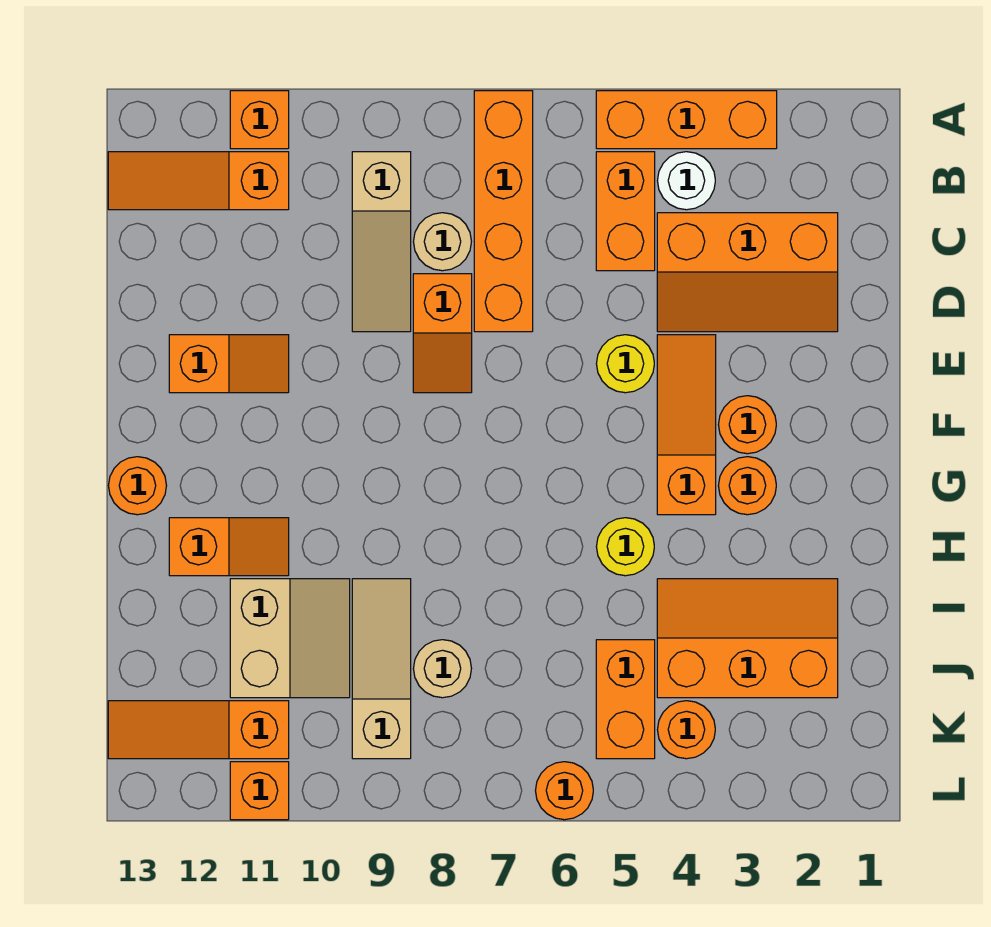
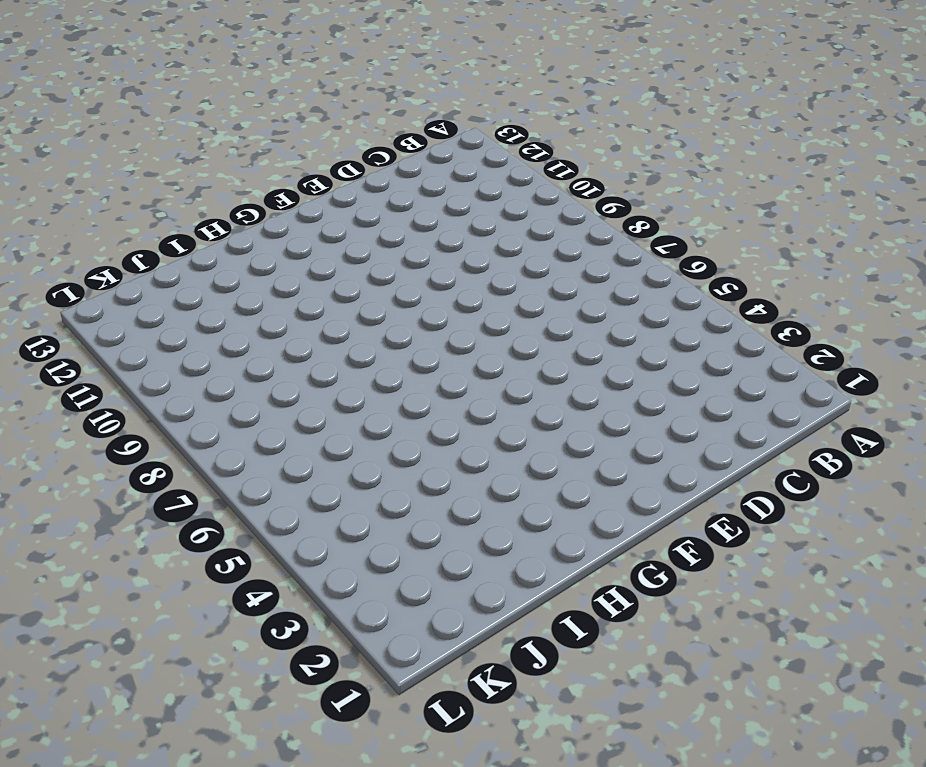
none -> orange brick A3:A5 level 1
none -> orange brick A7:D7 level 1
none -> orange brick A11 level 1

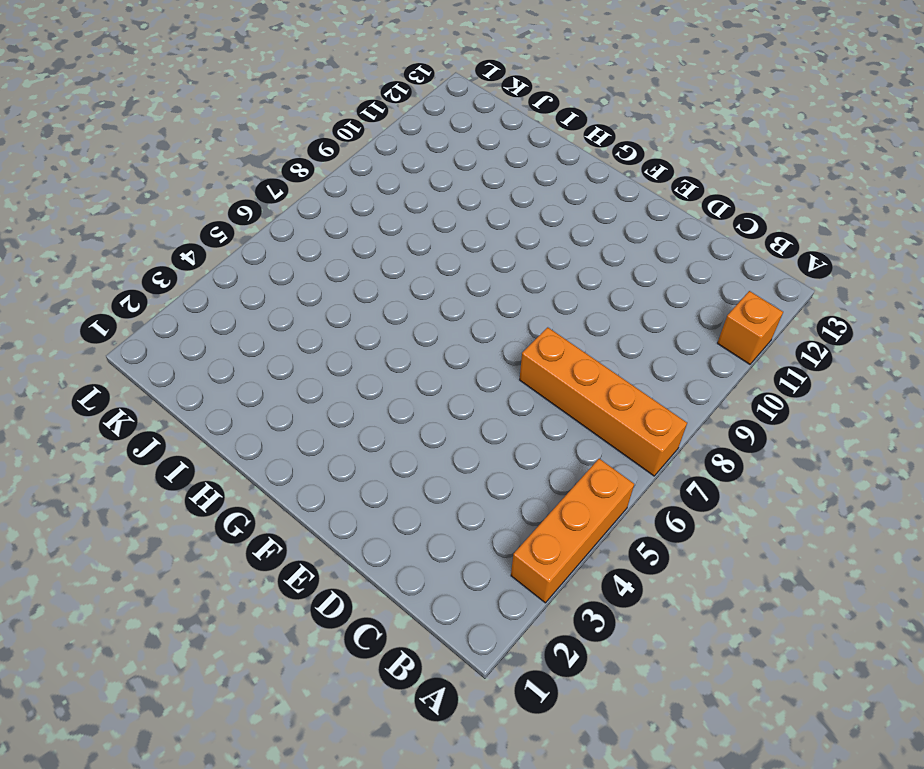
none -> white round brick B4 level 1
none -> orange brick B5:C5 level 1
none -> tan slope B9:D9 level 1 top B

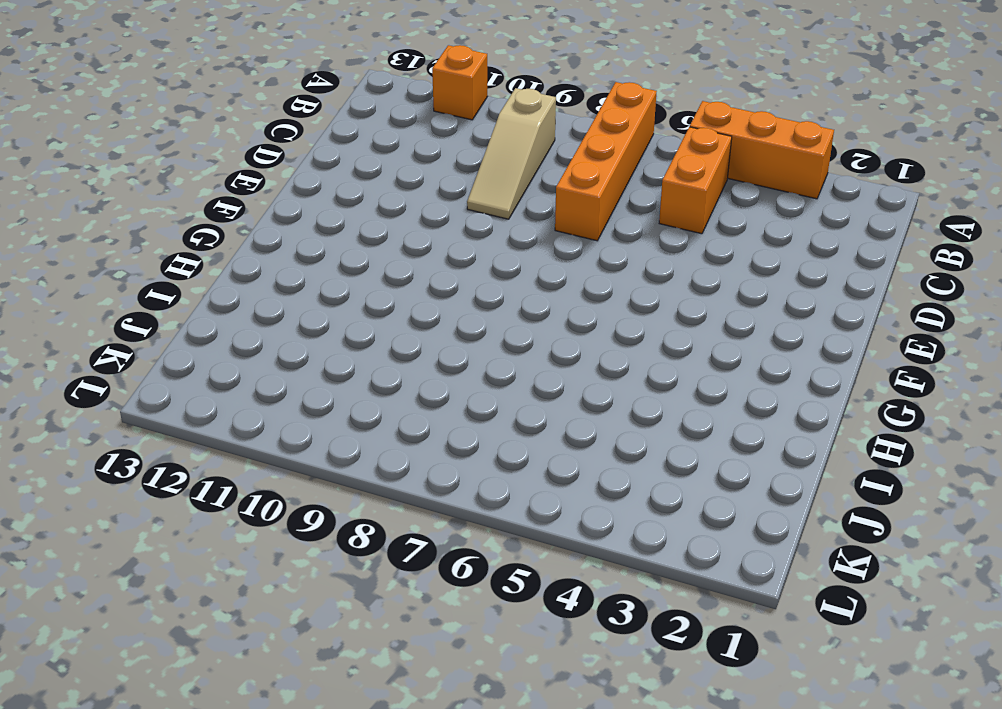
none -> white round brick B4 level 1
none -> orange slope B11:B13 level 1 top 11
none -> orange slope C2:D4 level 1 top C

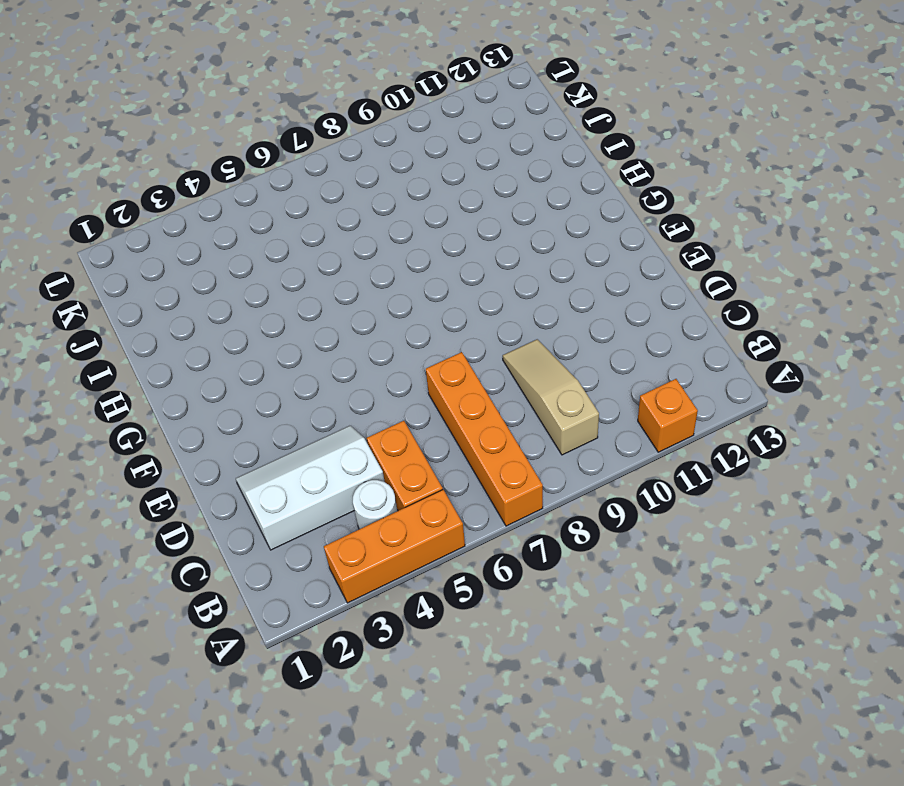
white slope C2:D4 level 1 top C -> orange slope C2:D4 level 1 top C
none -> orange slope B11:B13 level 1 top 11
none -> tan round brick C8 level 1
none -> orange slope D8:E8 level 1 top D

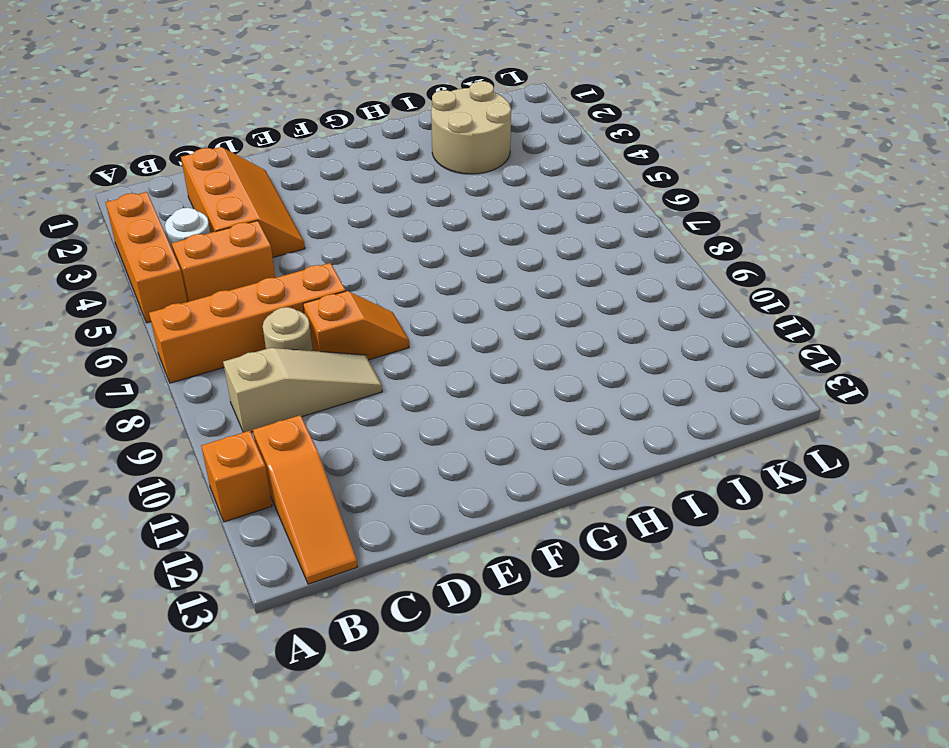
tan round brick I2:J3 level 1 -> orange slope I2:J4 level 1 top J
none -> orange slope E4:G4 level 1 top G
none -> yellow round brick E5 level 1
none -> orange slope E11:E12 level 1 top 12

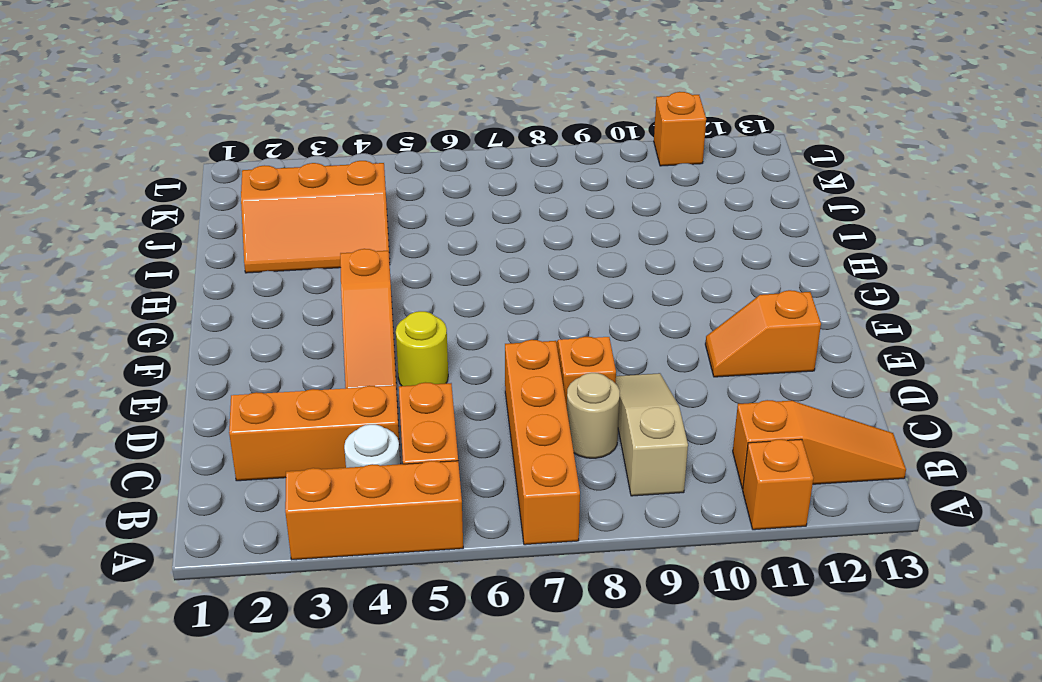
none -> orange round brick F3 level 1
none -> orange round brick G3 level 1
none -> orange round brick G13 level 1

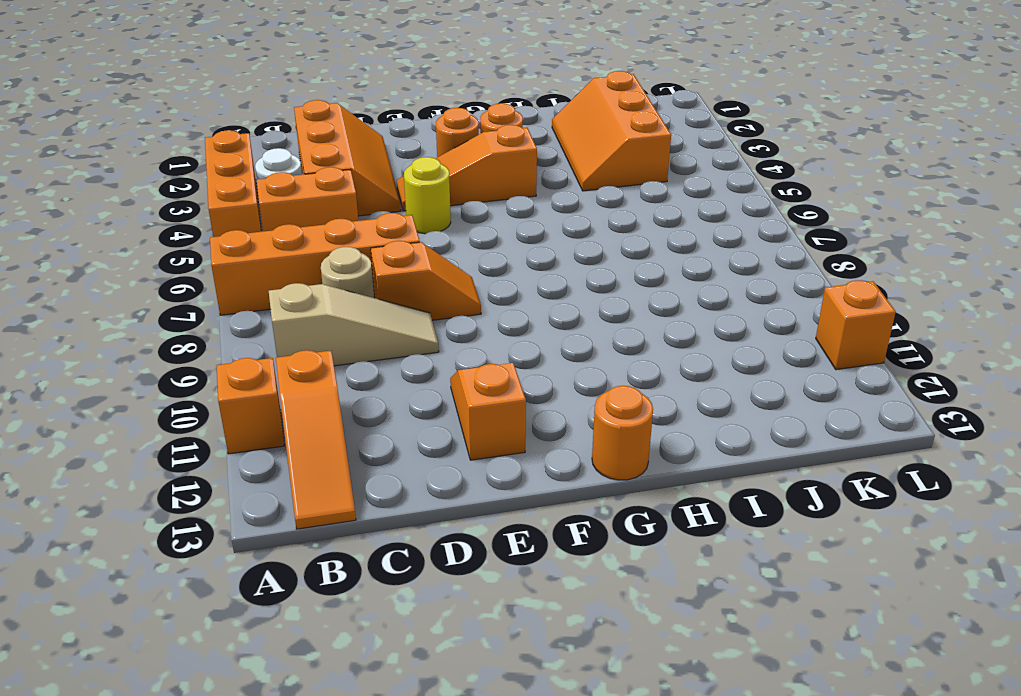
none -> yellow round brick H5 level 1
none -> orange slope H11:H12 level 1 top 12
none -> tan slope I9:K9 level 1 top K

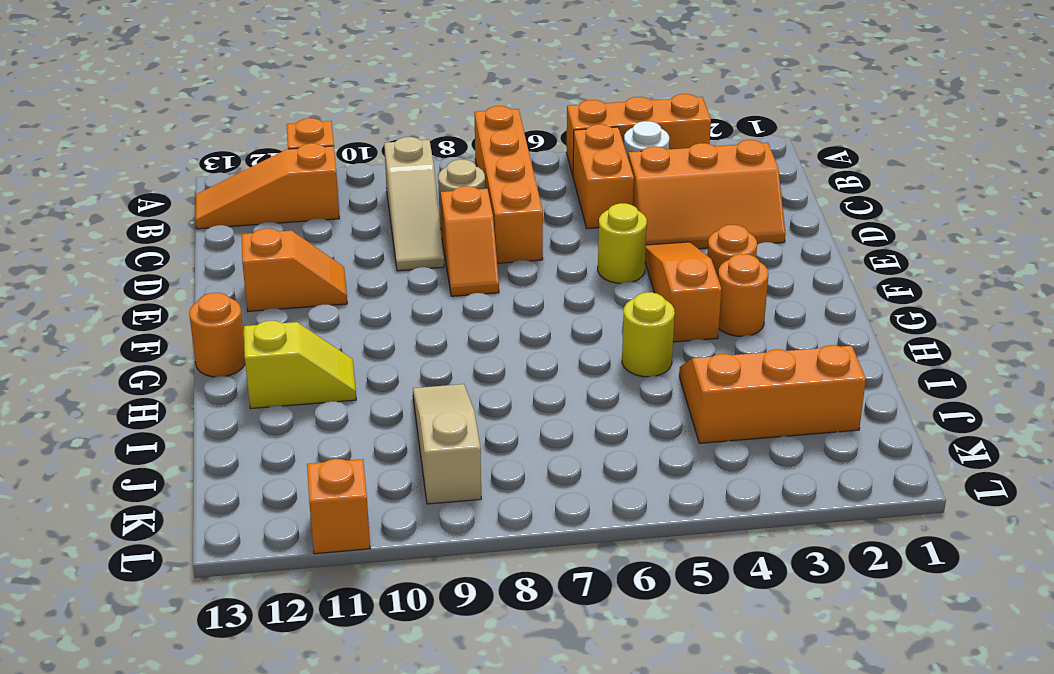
yellow slope H11:H12 level 1 top 12 -> orange slope H11:H12 level 1 top 12
none -> tan slope I10:J11 level 1 top 11
none -> orange brick J5:K5 level 1
none -> tan round brick J8 level 1

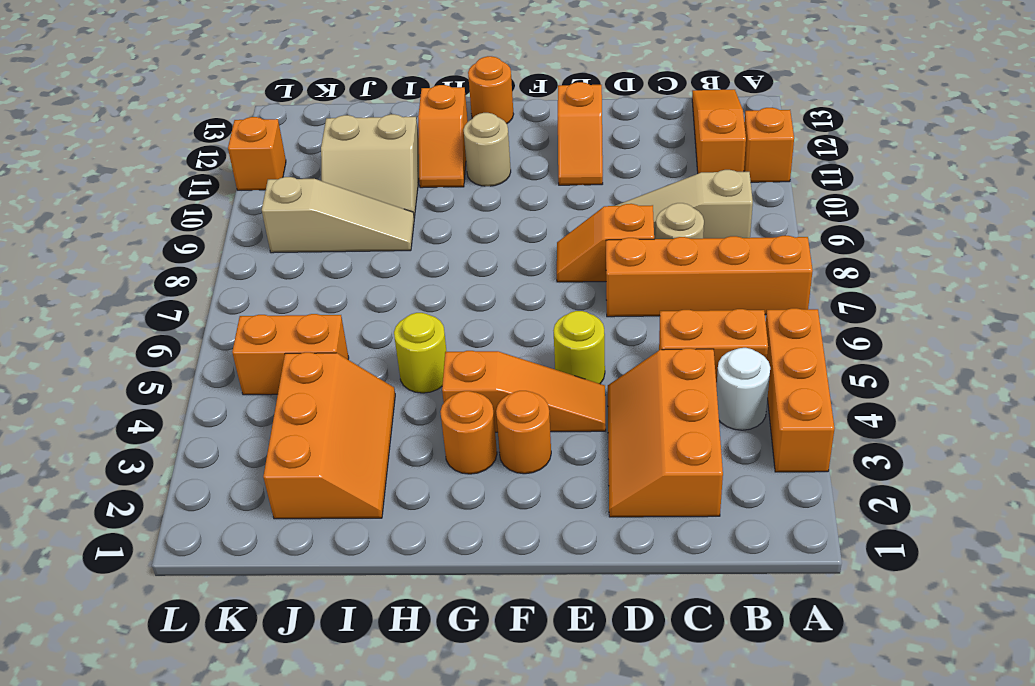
tan round brick G11 level 1 -> tan round brick J8 level 1
none -> orange round brick K4 level 1
none -> orange slope K11:K13 level 1 top 11
none -> orange round brick L6 level 1

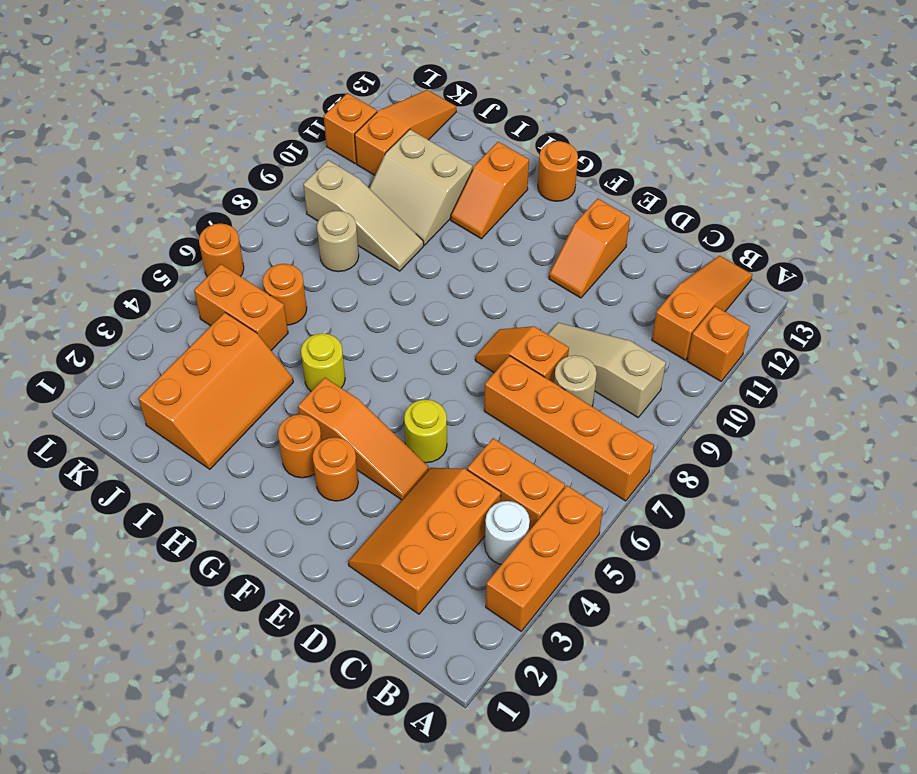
orange round brick J6 level 1 -> orange round brick K4 level 1

